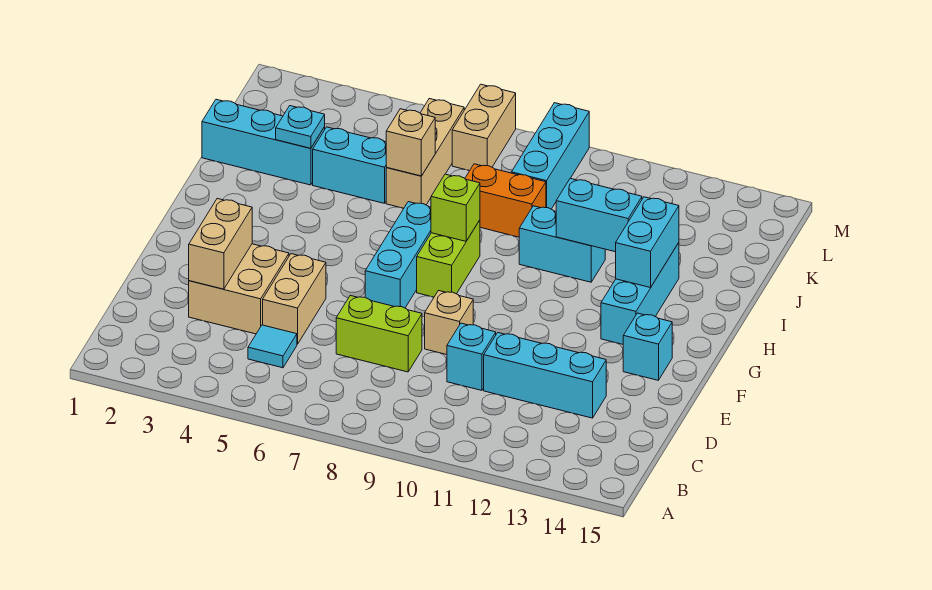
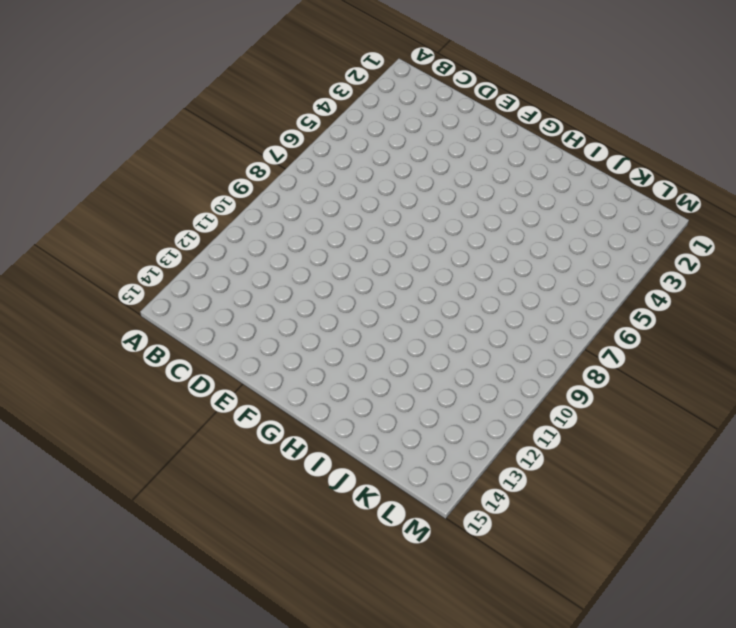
none -> cyan tile C5 level 1
none -> tan brick D3:E4 level 1
none -> tan brick D5:E5 level 1

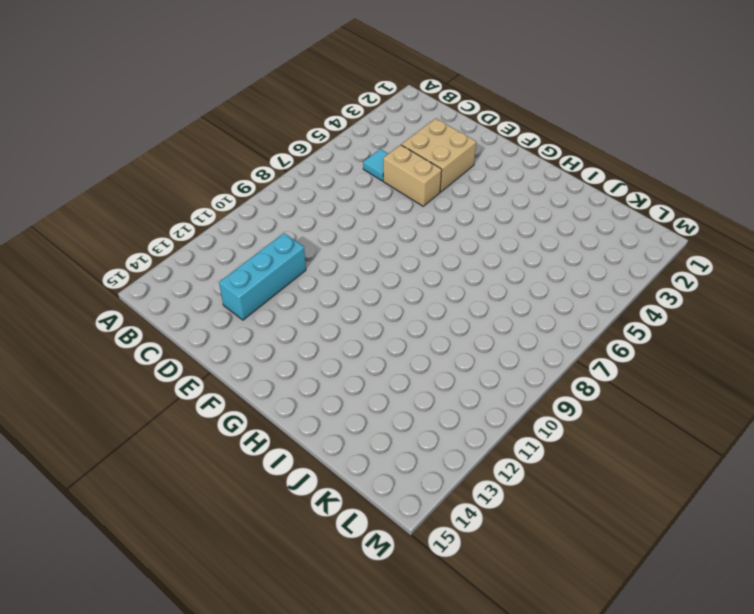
none -> lime brick D7:D8 level 1
none -> cyan brick D10 level 1
none -> tan brick E9 level 1

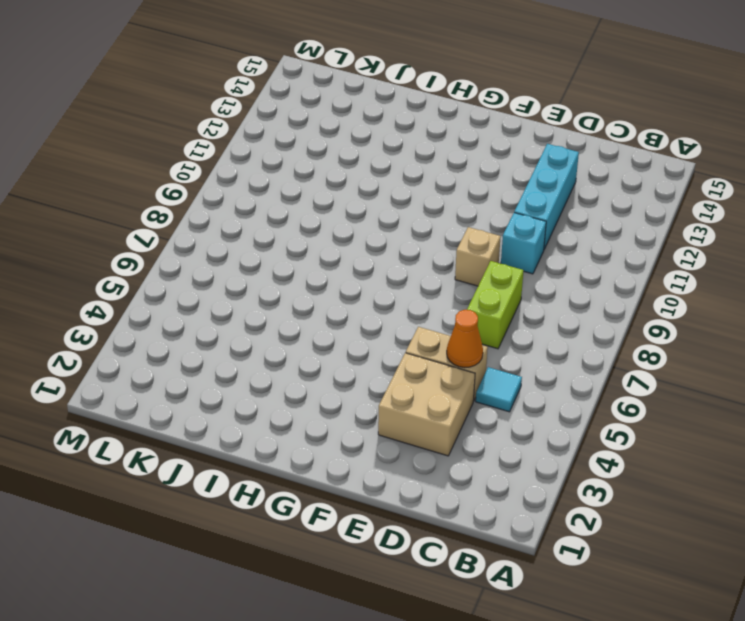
orange cone D5 level 2 -> none
none -> cyan brick F7:H7 level 1
none -> cyan brick F14 level 1
none -> lime brick G8:H8 level 1

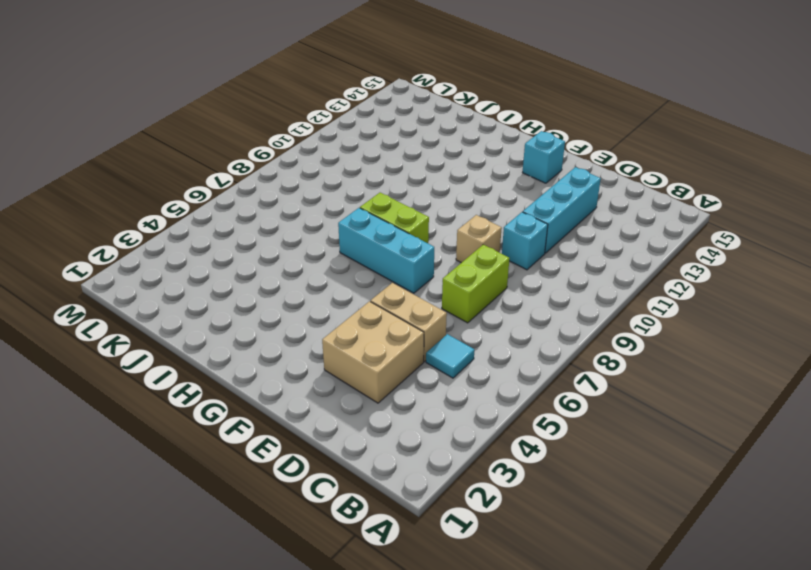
none -> cyan brick G13:I13 level 1
none -> cyan brick I10:I11 level 1
none -> cyan brick J1:J3 level 1

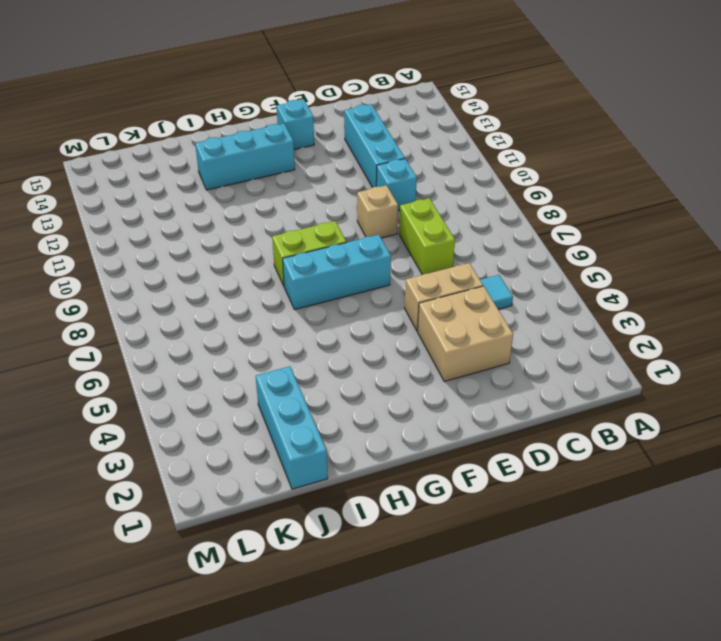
none -> cyan brick I10:I11 level 1
none -> cyan brick J4:J5 level 1
none -> tan brick J6:L6 level 1

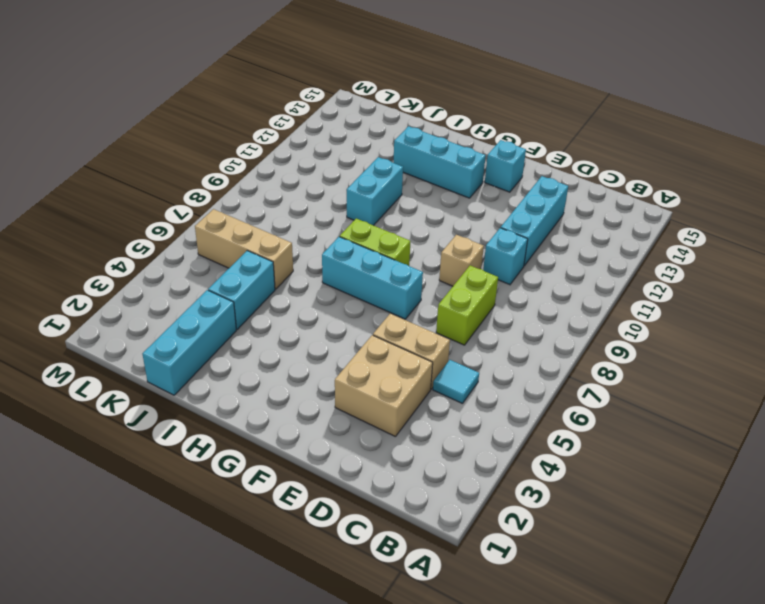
none -> orange brick J8:J9 level 1
none -> cyan brick K9:M9 level 1
none -> tan brick L7:M7 level 1

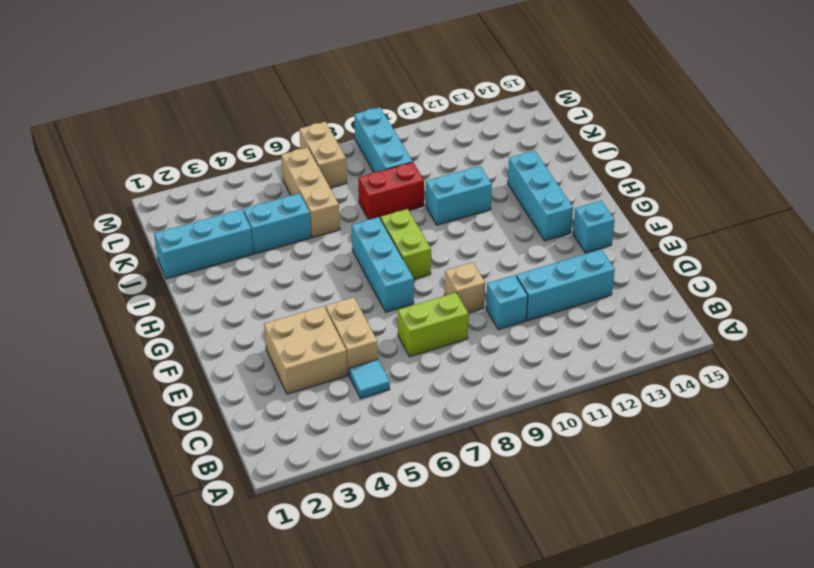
red brick J8:J9 level 1 -> orange brick J8:J9 level 1
none -> tan brick D3:E3 level 2
none -> lime brick H8 level 2
none -> cyan brick H13:I13 level 2

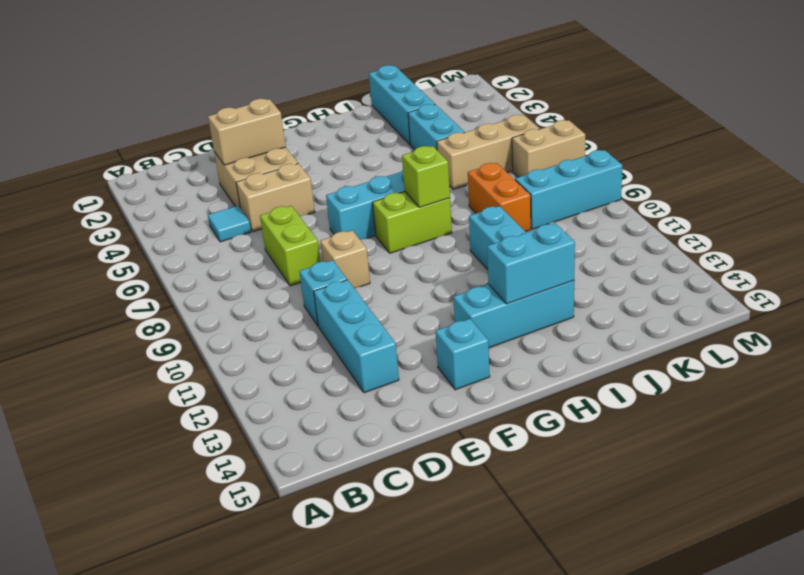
none -> cyan brick I11:I12 level 2
none -> cyan plate J3 level 2
none -> tan brick J6 level 2

